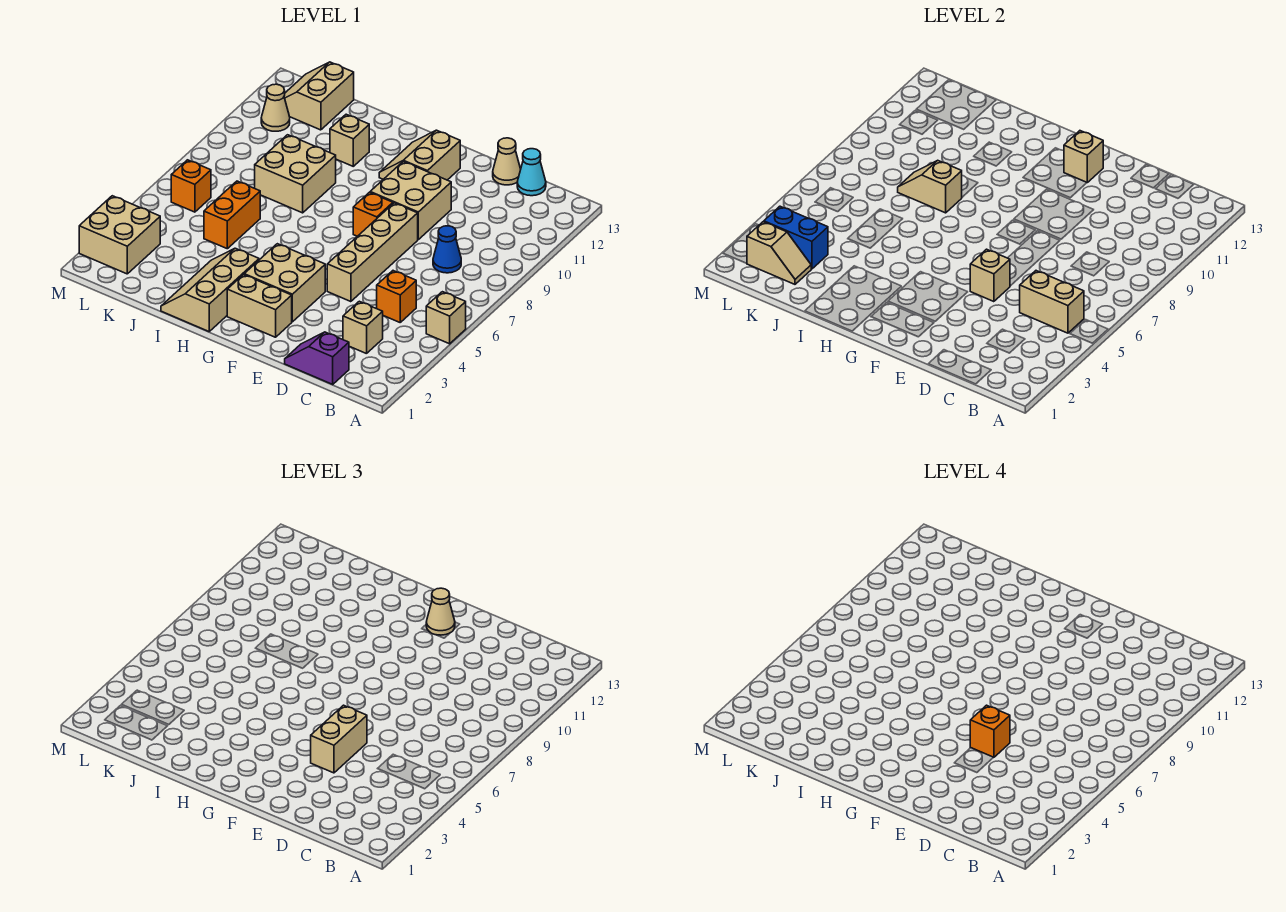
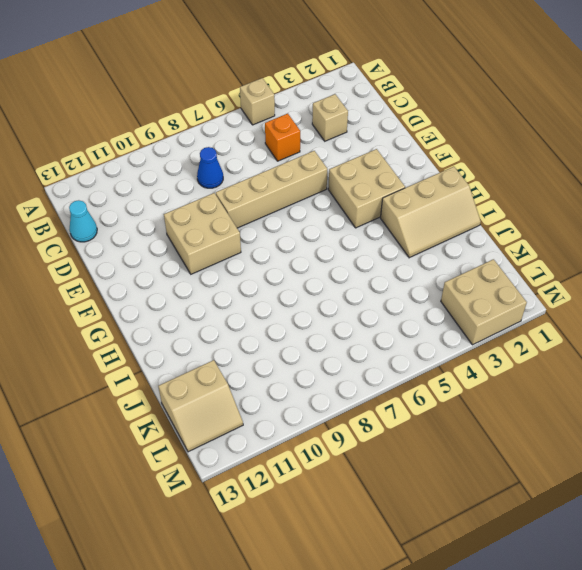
none -> purple slope C1:D1 level 1 top C
none -> tan cone D13 level 1
none -> tan brick F2:G2 level 1
none -> orange brick F8 level 1

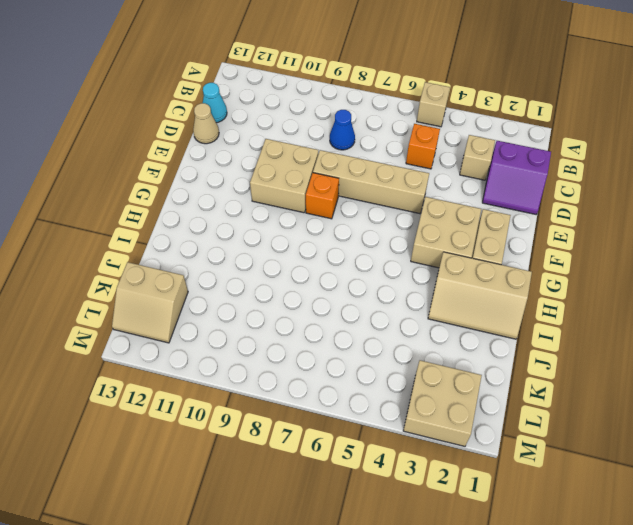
purple slope C1:D2 level 1 top C -> purple slope C1:D1 level 1 top C
none -> tan slope F11:G12 level 1 top F
none -> tan brick I8:J9 level 1
none -> tan brick I11 level 1
none -> orange brick J5:J6 level 1

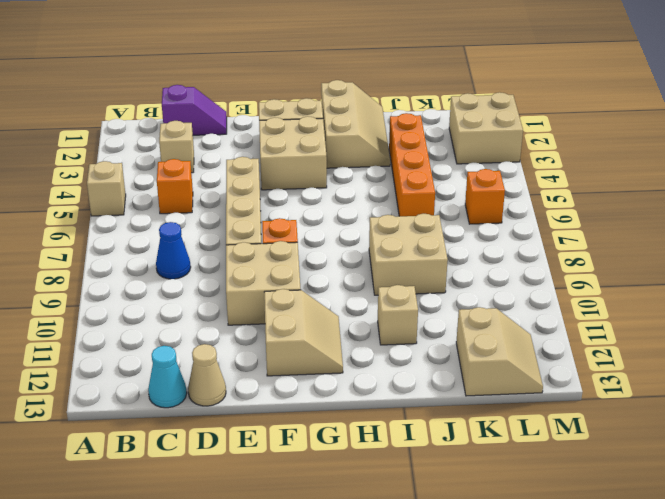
orange brick J3:J6 level 1 -> orange brick J5:J6 level 1
none -> tan cone L11 level 1
none -> tan brick B5:C5 level 2
none -> tan brick E5 level 2
none -> tan brick F12 level 2

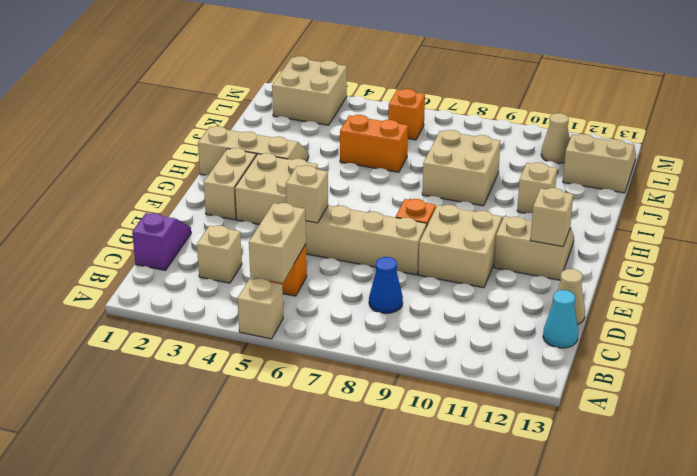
none -> tan slope I8:J8 level 2 top I
none -> tan slope K2:L2 level 2 top L
none -> blue brick K3:L3 level 2
none -> tan brick E4:E5 level 3

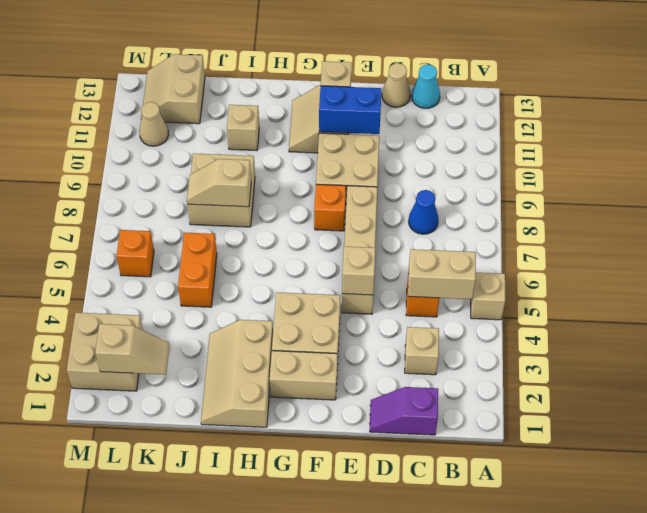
blue brick E11:F11 level 2 -> blue brick K3:L3 level 2
none -> tan brick E4:E5 level 3
none -> tan cone F12 level 3
none -> orange brick E5 level 4

